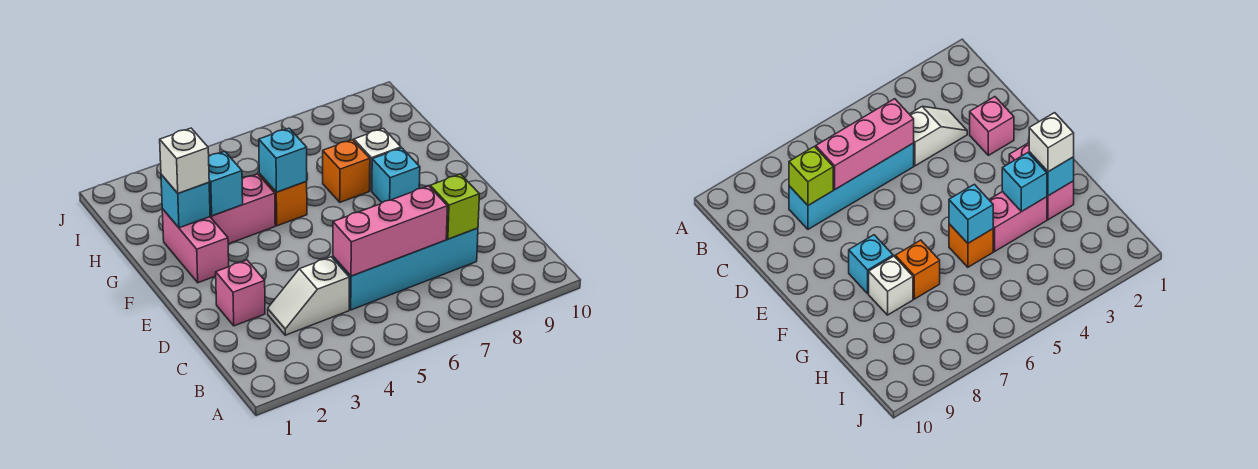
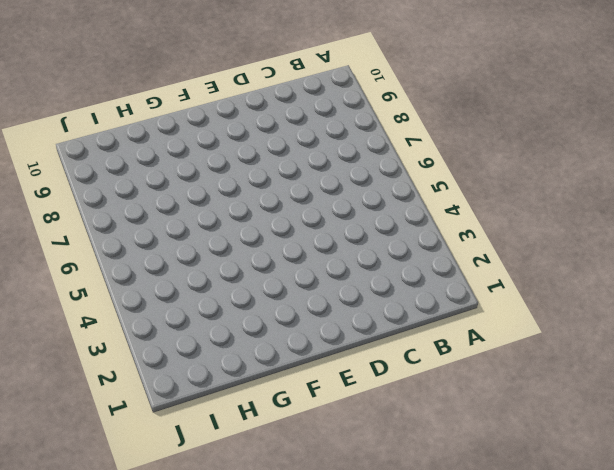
none -> white slope C3:C4 level 1 top 4
none -> cyan brick C5:C8 level 1
none -> pink brick D2 level 1

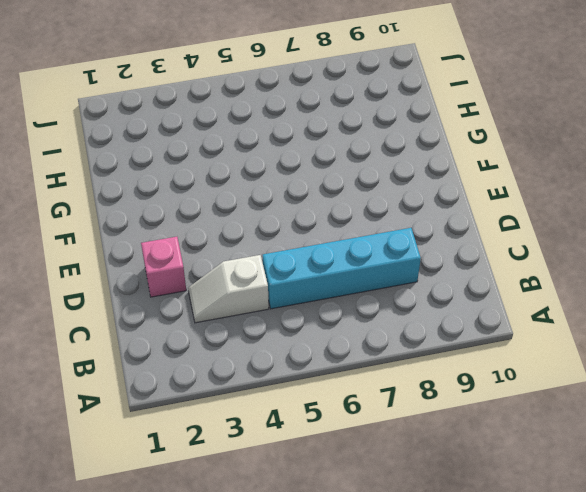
none -> pink brick F2:G2 level 1
none -> cyan brick F8 level 1
none -> pink brick G3:G4 level 1

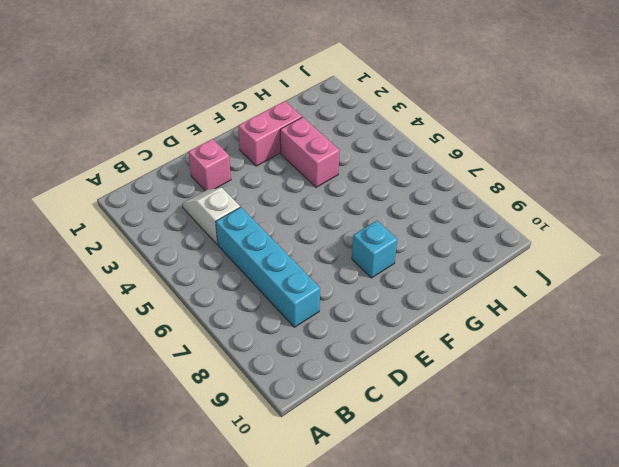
none -> orange brick G5 level 1
none -> orange brick G7 level 1
none -> white brick G8 level 1

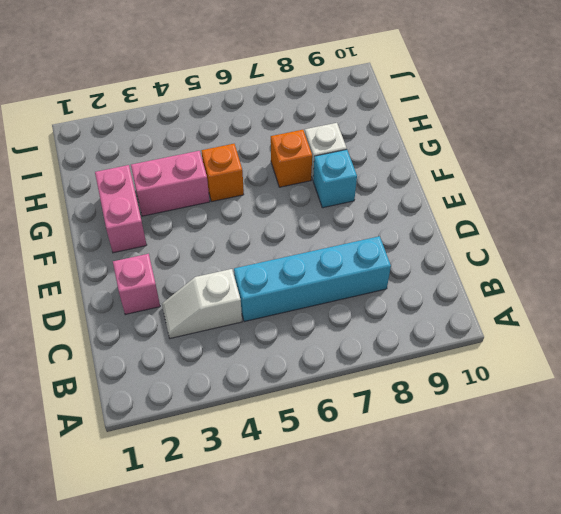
none -> pink brick C5:C7 level 2
none -> lime brick C8 level 2
none -> cyan brick G2 level 2

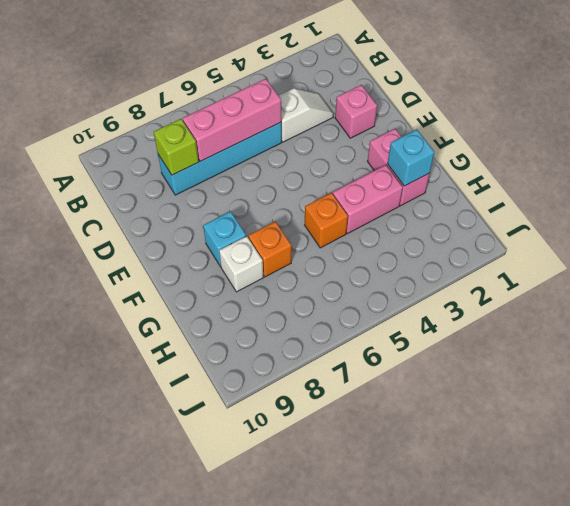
none -> cyan brick G3 level 2
none -> cyan brick G5 level 2
none -> white brick G2 level 3

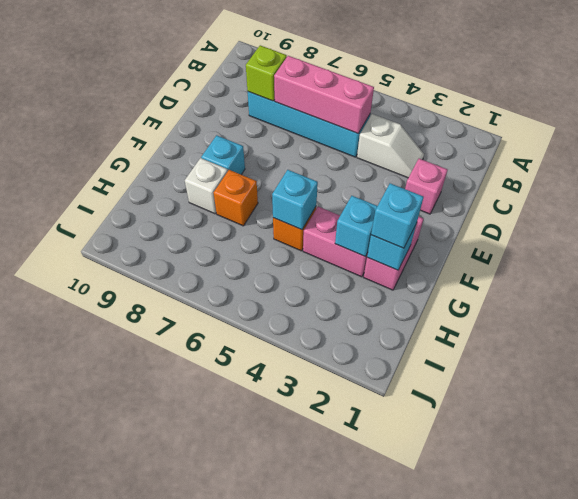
cyan brick G2 level 3 -> white brick G2 level 3

